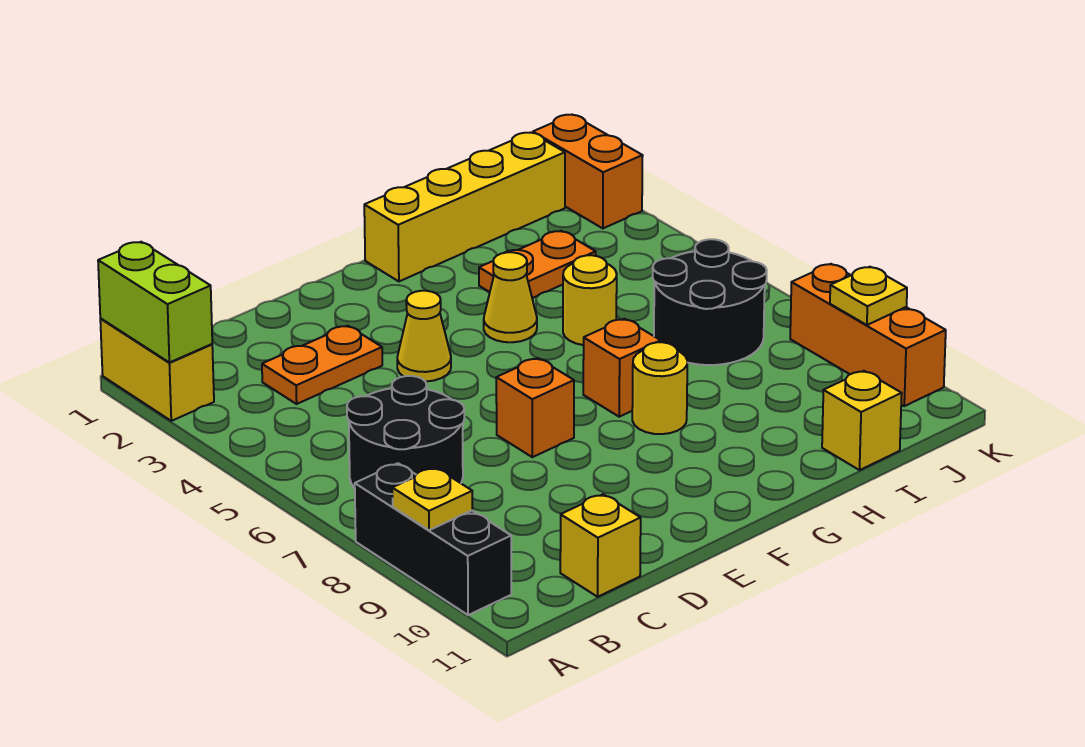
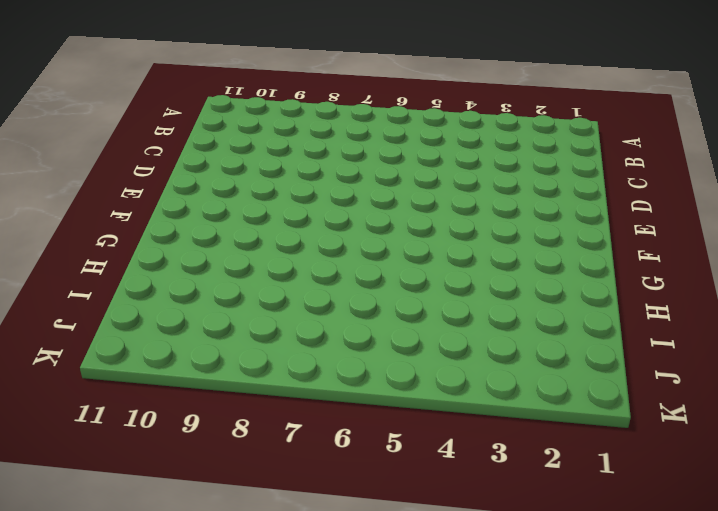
none -> yellow brick A1:A2 level 1
none -> black brick A8:A10 level 1
none -> black round brick B6:C7 level 1

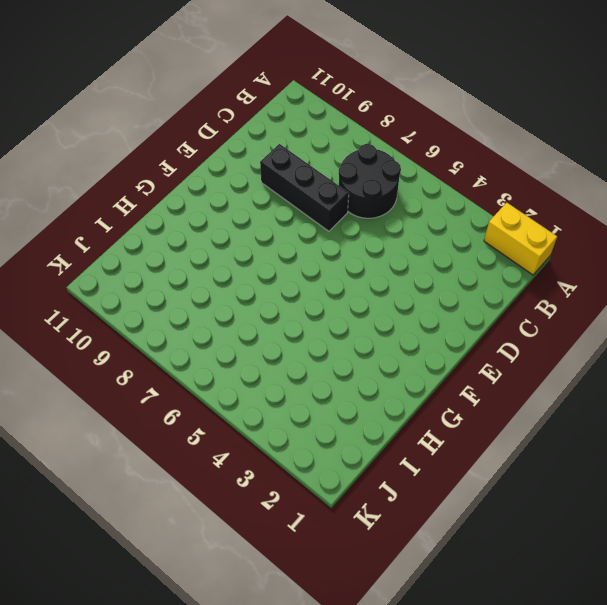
black brick D7:D9 level 1 -> black brick A8:A10 level 1
none -> orange plate C3:D3 level 1
none -> yellow brick C11 level 1
none -> yellow cone E4 level 1

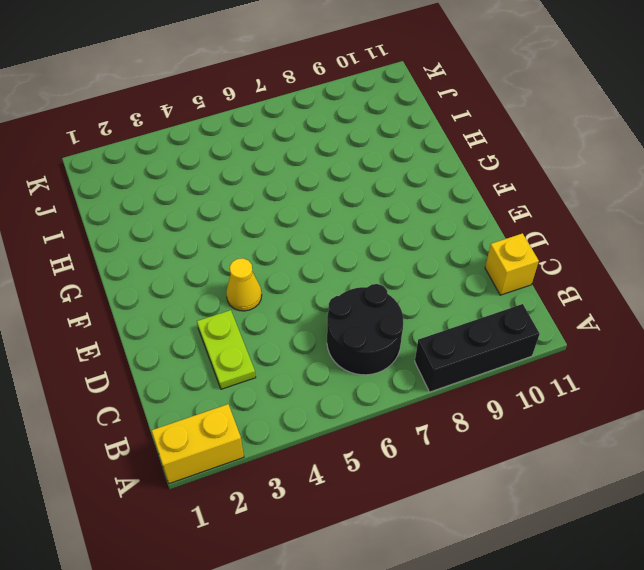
lime plate C3:D3 level 1 -> orange plate C3:D3 level 1
none -> orange brick E7 level 1
none -> yellow brick G1:J1 level 1
none -> yellow cone G4 level 1

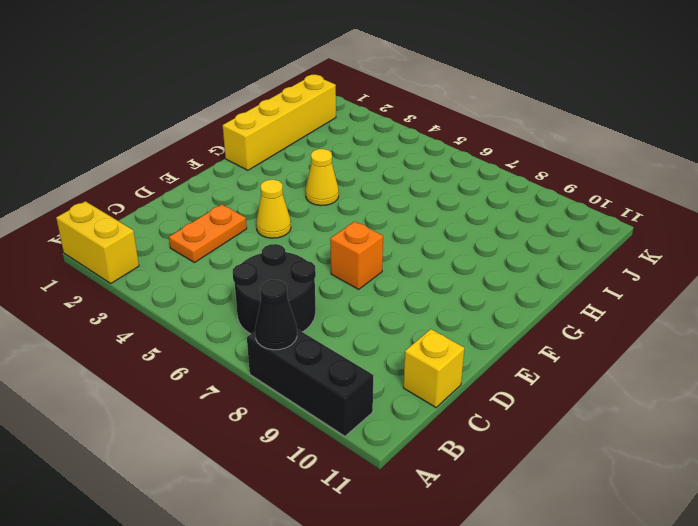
black cone A8 level 2 -> none
none -> orange brick G7 level 1
none -> yellow round brick G8 level 1
none -> orange plate H3:I3 level 1

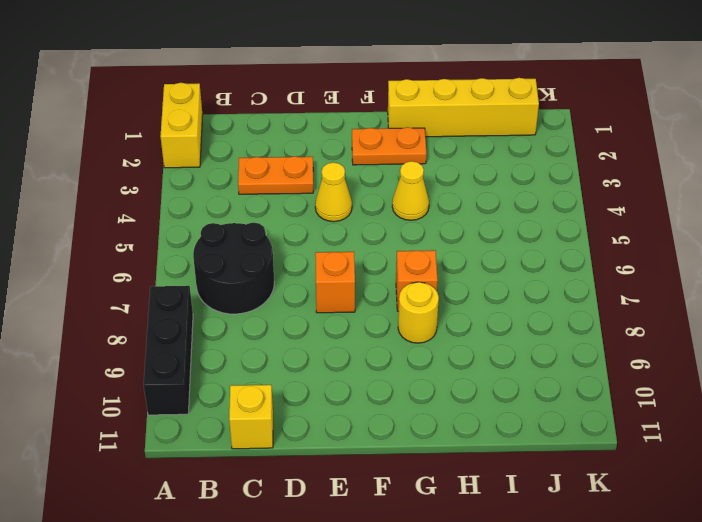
orange plate F2:G2 level 1 -> orange plate H3:I3 level 1
none -> yellow round brick H5 level 1
none -> black round brick I6:J7 level 1
none -> yellow brick I11 level 1

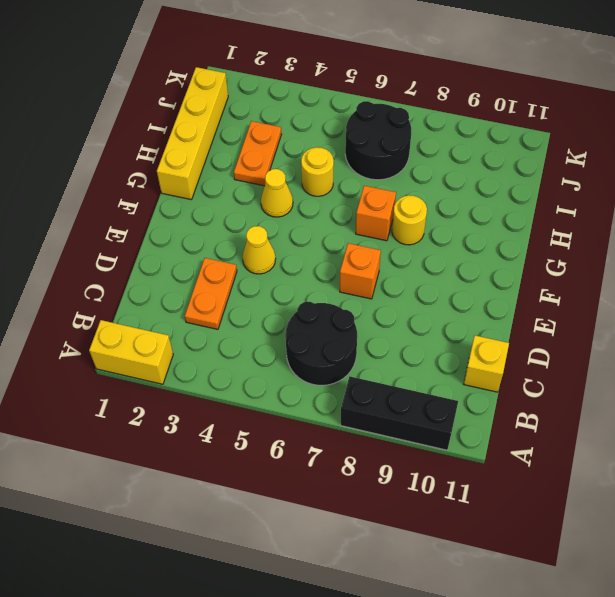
none -> yellow brick I11 level 1
none -> orange brick K1:K2 level 1
none -> orange brick K8:K10 level 1

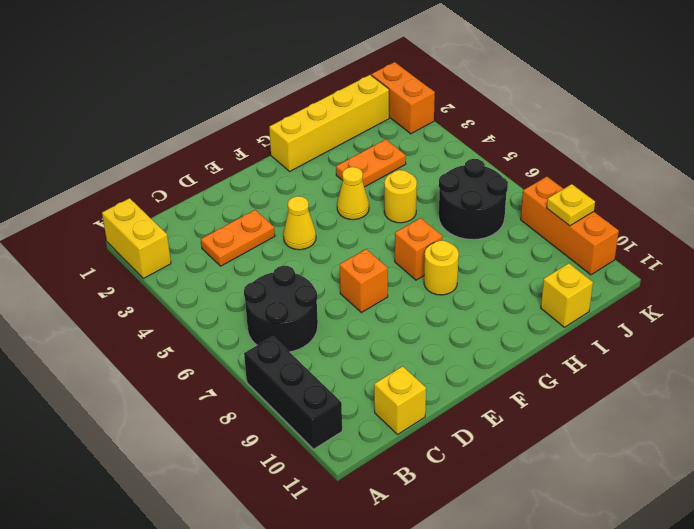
none -> lime brick A1:A2 level 2
none -> yellow plate A9 level 2

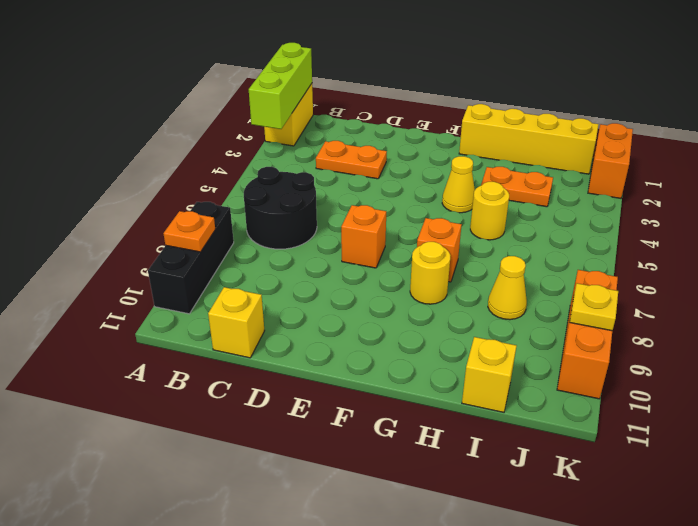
lime brick A1:A3 level 2 -> lime brick A1:A2 level 2
orange plate A9 level 2 -> yellow plate A9 level 2
yellow cone I8 level 1 -> yellow cone E4 level 1
none -> black round brick I6:J7 level 1

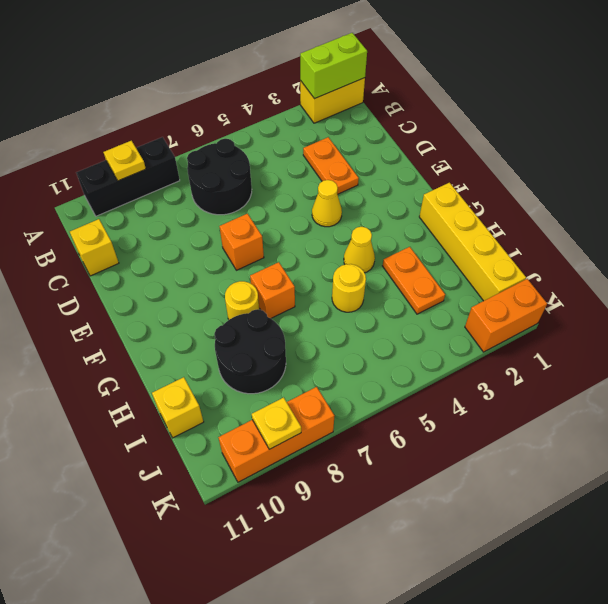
black round brick H8:I9 level 1 -> black round brick I6:J7 level 1

